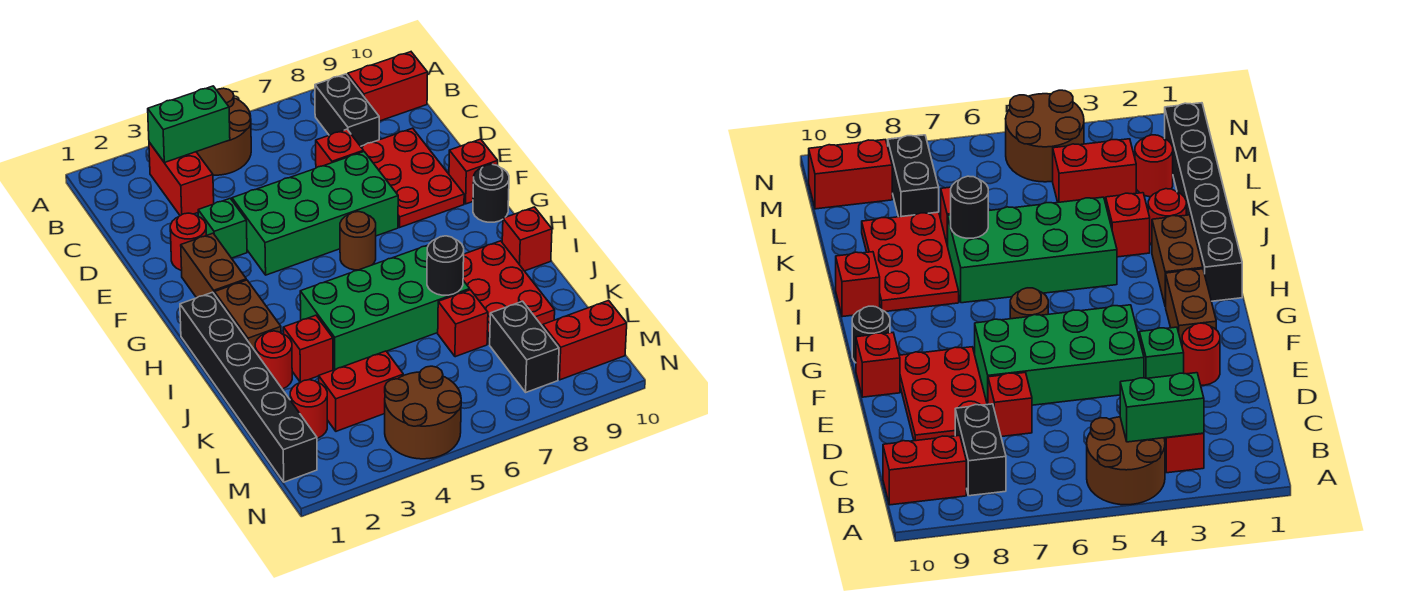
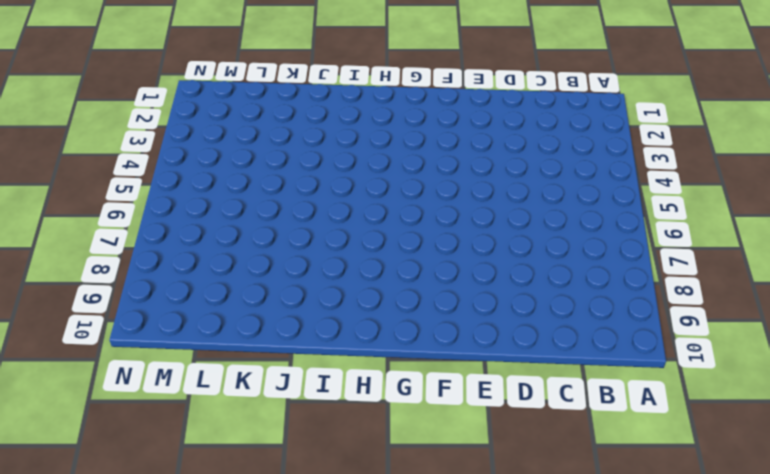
none -> brown round brick A4:B5 level 1
none -> red brick B3:C3 level 1
none -> black brick B8:C8 level 1

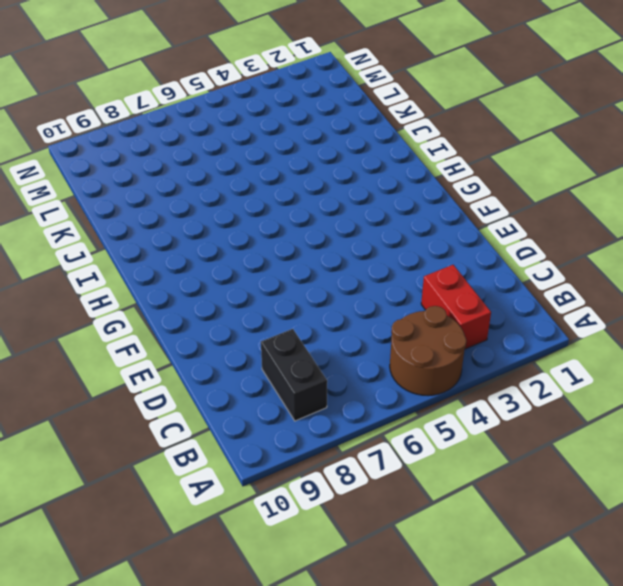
none -> red brick B9:B10 level 1
none -> red brick D7 level 1
none -> red plate D8:F9 level 1

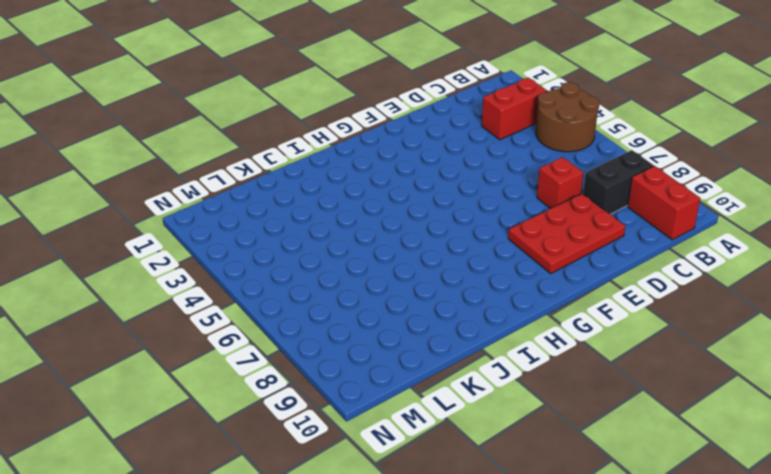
none -> red round brick E2 level 1
none -> green brick E3 level 1
none -> green brick E4:F7 level 1

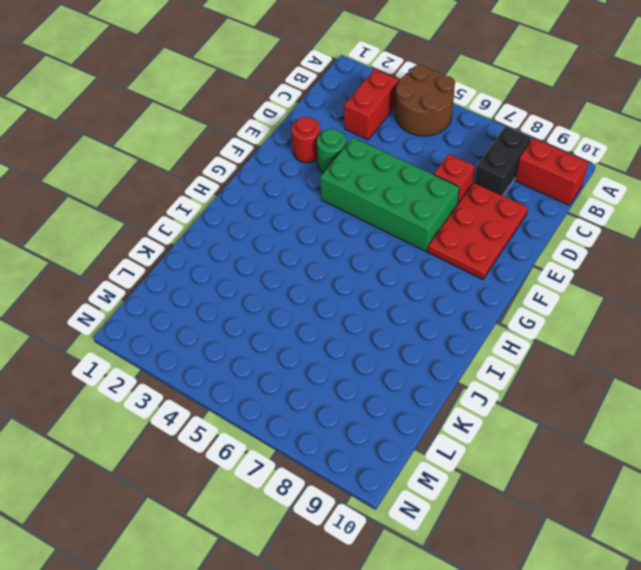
green round brick E3 level 1 -> green brick E3 level 1
none -> brown brick F2:G2 level 1
none -> red brick F10 level 1
none -> brown round brick G6 level 1

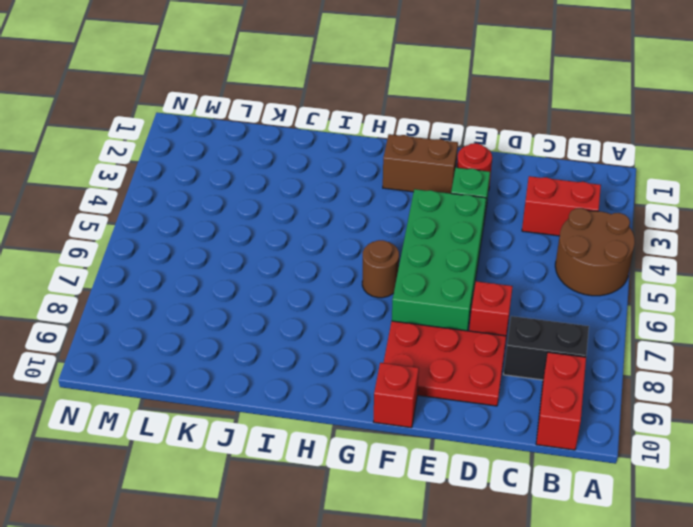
none -> black round brick G10 level 1
none -> black brick H1:M1 level 1
none -> brown brick H2:I2 level 1

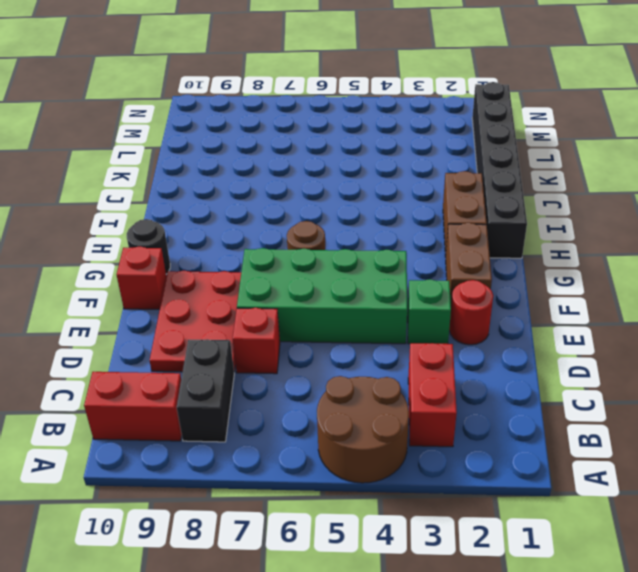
none -> green brick I4:J7 level 1
none -> red plate I8:K9 level 1
none -> red brick I10 level 1

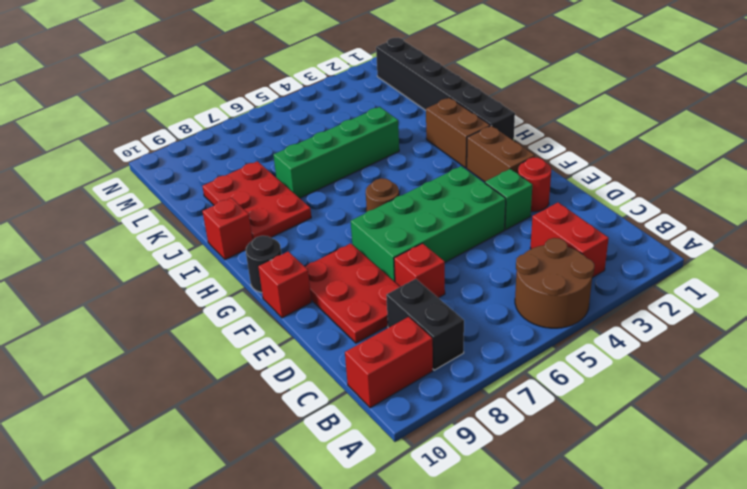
green brick J4:J7 level 1 -> green brick I4:J7 level 1
none -> red round brick J2 level 1
none -> red brick J3 level 1
none -> red brick K7 level 1

